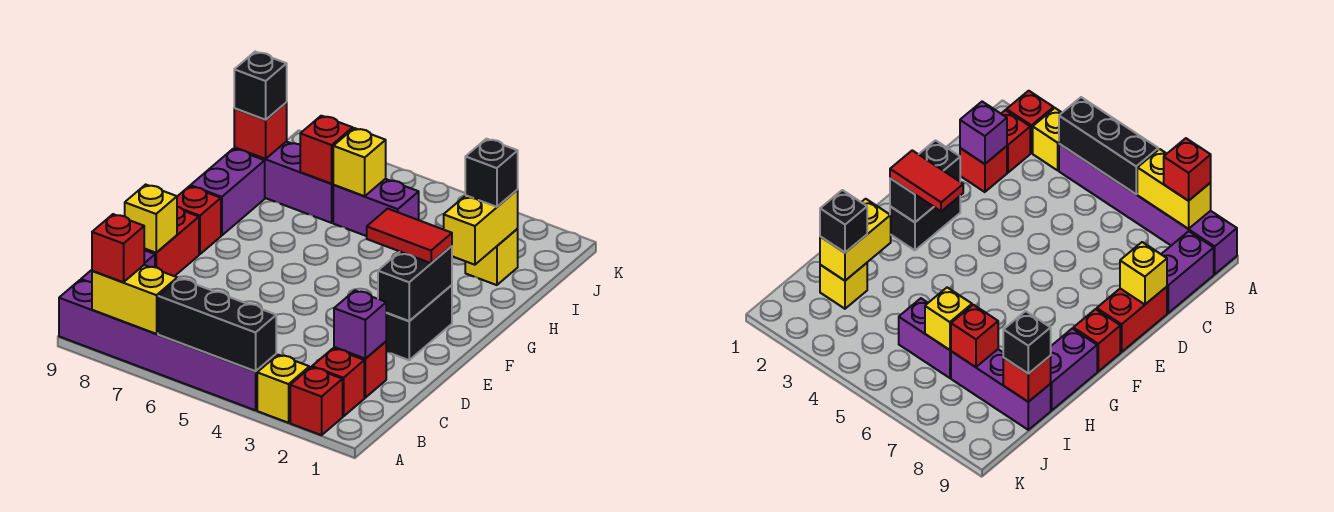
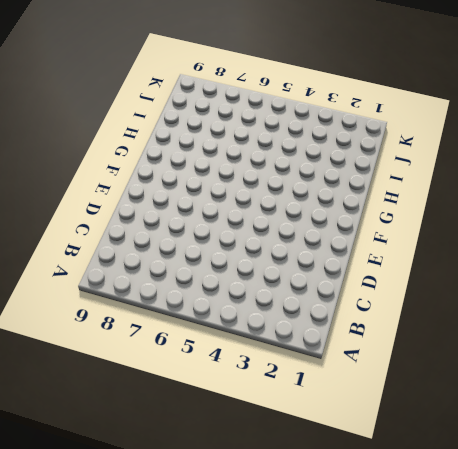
none -> red brick A2 level 1
none -> yellow brick A3 level 1
none -> purple brick A4:A9 level 1

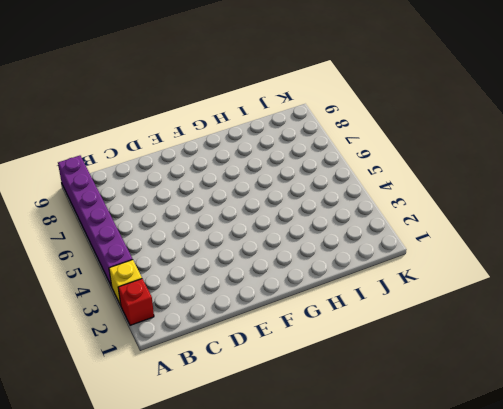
none -> red brick B2 level 1
none -> purple brick B9:C9 level 1
none -> red brick C2 level 1

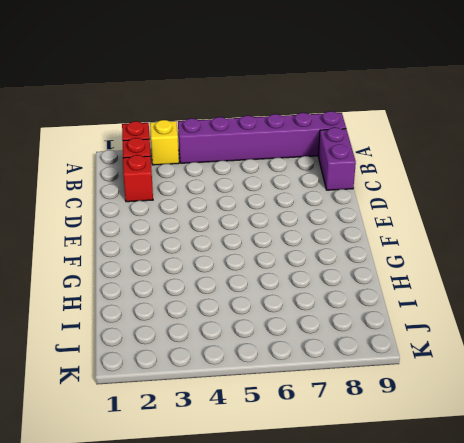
none -> red brick D9:E9 level 1
none -> black brick E2:F2 level 1
none -> red brick F9 level 1

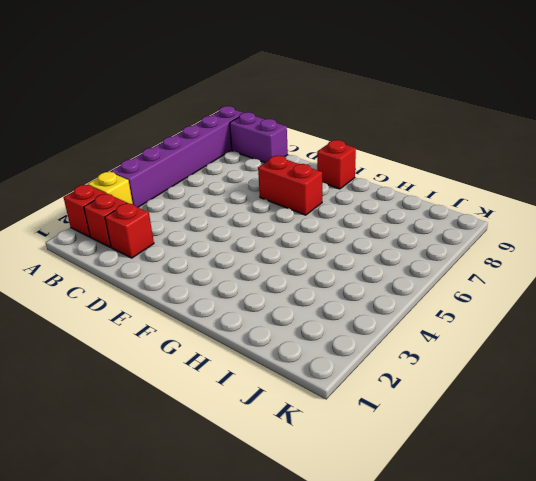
red brick E7:F7 level 1 -> red brick D9:E9 level 1
none -> black brick E2:F2 level 1
none -> purple brick G9:H9 level 1
none -> yellow brick I2 level 1

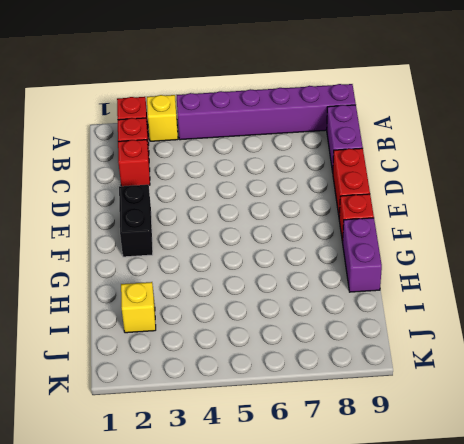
none -> purple brick I5:I6 level 1
none -> purple brick I7:I9 level 1
none -> black brick A4:A6 level 2

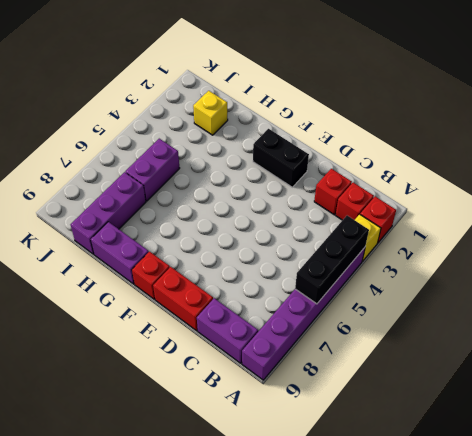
none -> yellow brick A7:A8 level 2
none -> purple brick C2 level 2
none -> yellow brick D9 level 2

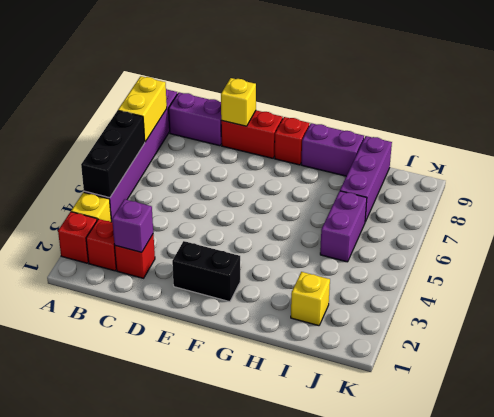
none -> black brick E2:F2 level 2
none -> yellow brick H2:I2 level 2
none -> yellow brick I6 level 2

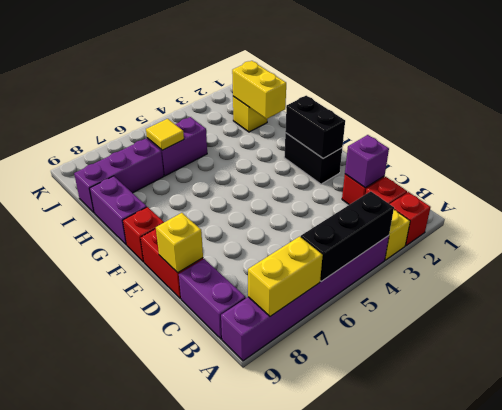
yellow tile I6 level 2 -> yellow brick I6 level 2
none -> red brick I7 level 2
none -> red brick I9 level 2
none -> red brick A8 level 3

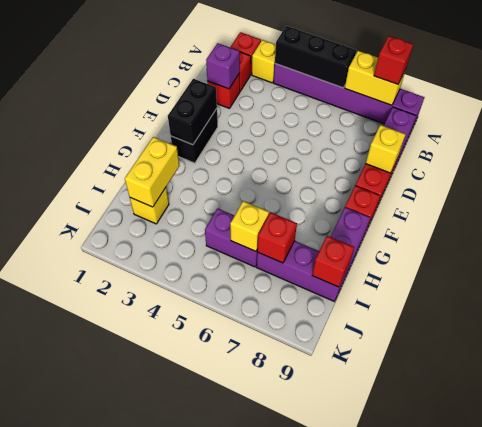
none -> red tile F2:F3 level 3
none -> black brick I2 level 3
none -> black brick I9 level 3

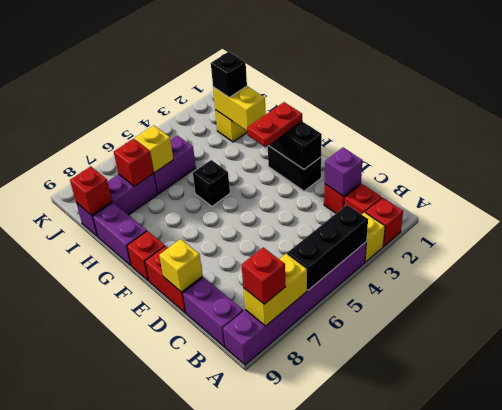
red plate F2:F3 level 3 -> red tile F2:F3 level 3
black brick G5 level 1 -> black brick I9 level 3

